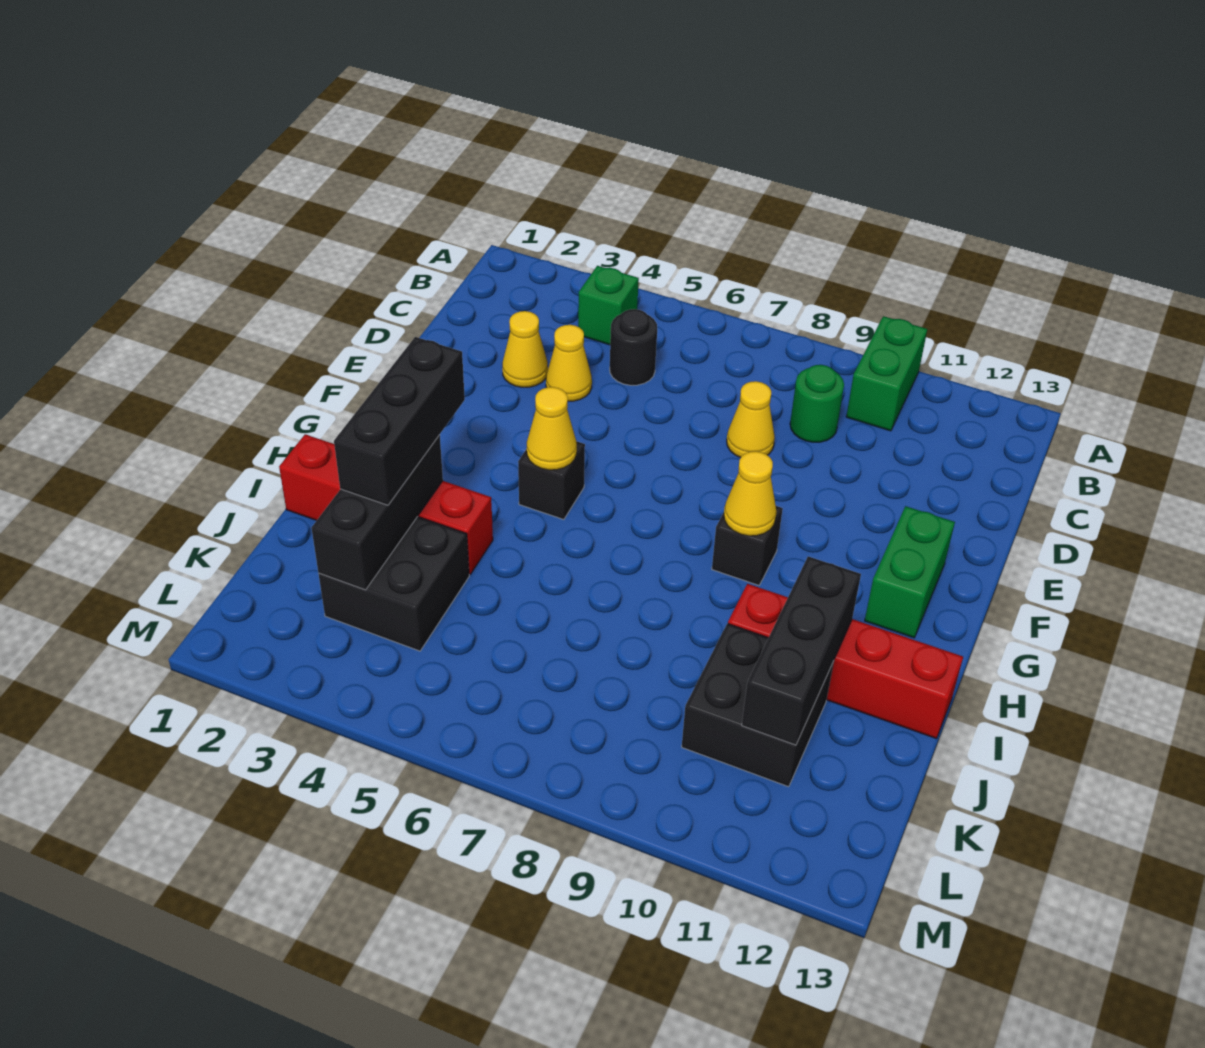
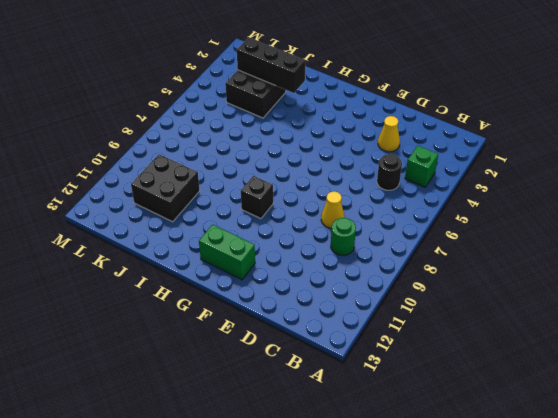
none -> green brick A10:B10 level 1
none -> yellow cone D4 level 1
none -> black brick G5 level 1

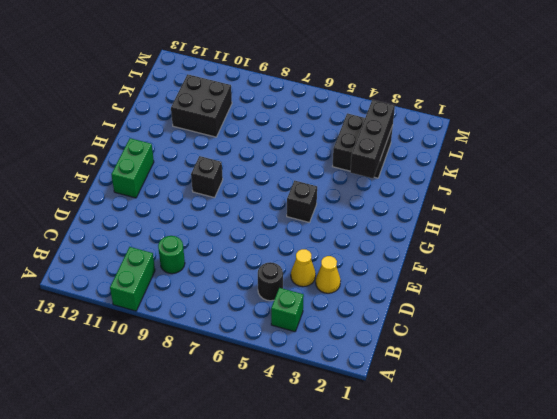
none -> yellow cone D8 level 1
none -> red brick I1:I4 level 1
none -> red brick I10:I13 level 1

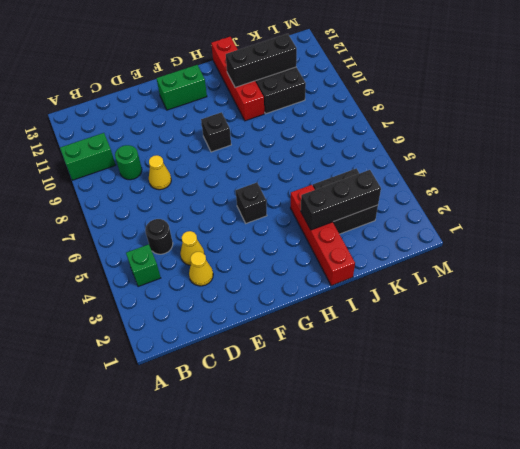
none -> yellow cone G5 level 2
none -> yellow cone G9 level 2
none -> black brick H3:J3 level 3

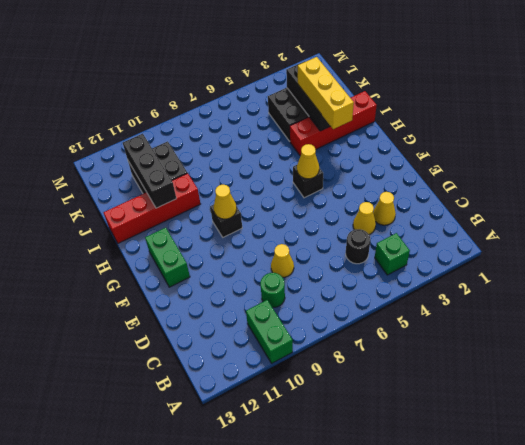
yellow brick H3:J3 level 3 -> black brick H3:J3 level 3

